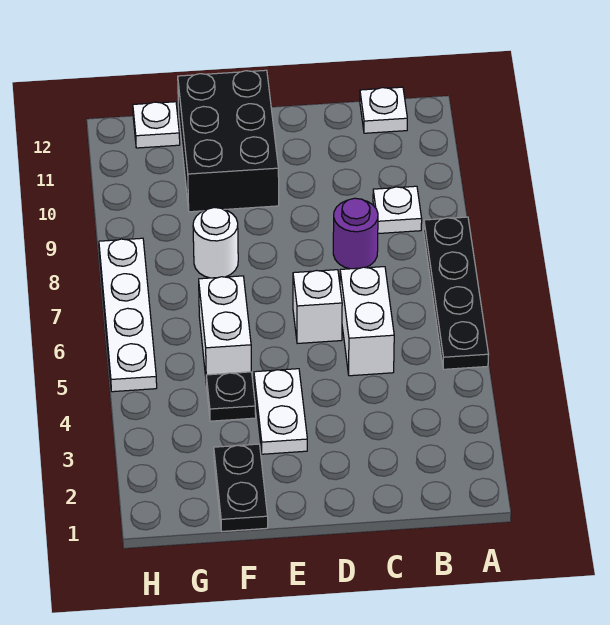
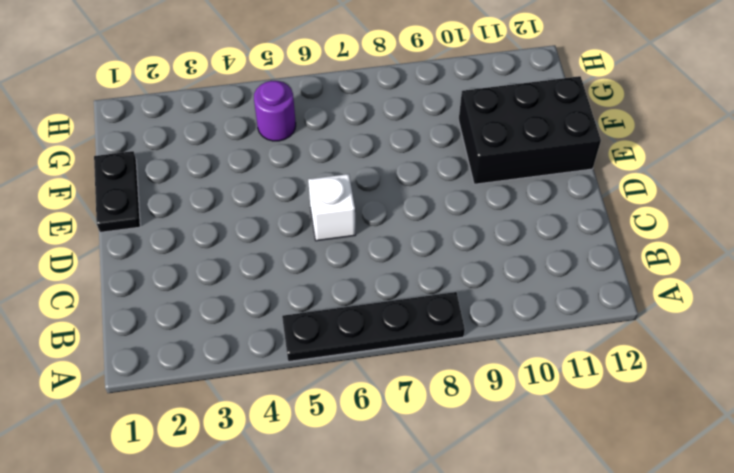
black plate E1:F1 level 1 -> black plate F1:F2 level 1
purple round brick G5 level 1 -> purple round brick C8 level 1
none -> white plate B9 level 1
none -> white plate B12 level 1
none -> white brick C5:C6 level 1

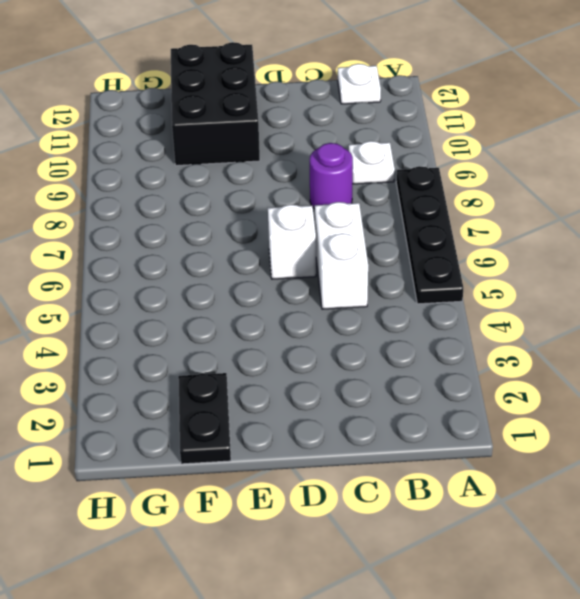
none -> white plate E3:E4 level 1
none -> black plate F4 level 1
none -> white brick F5:F6 level 1

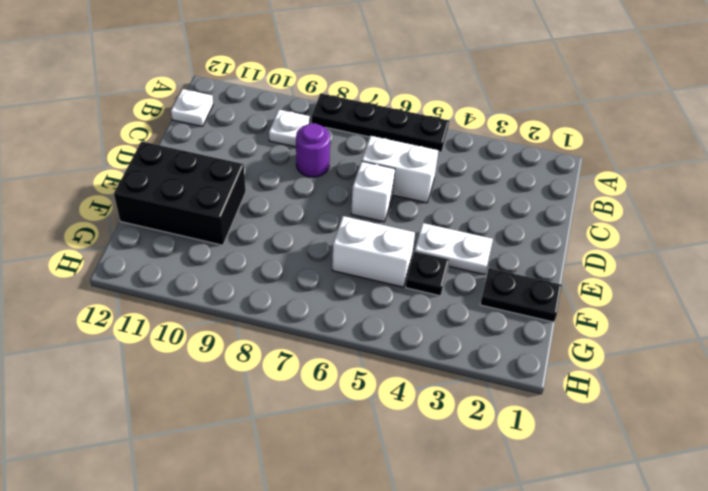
none -> white round brick F8 level 1
none -> white plate G12 level 1
none -> white plate H5:H8 level 1

